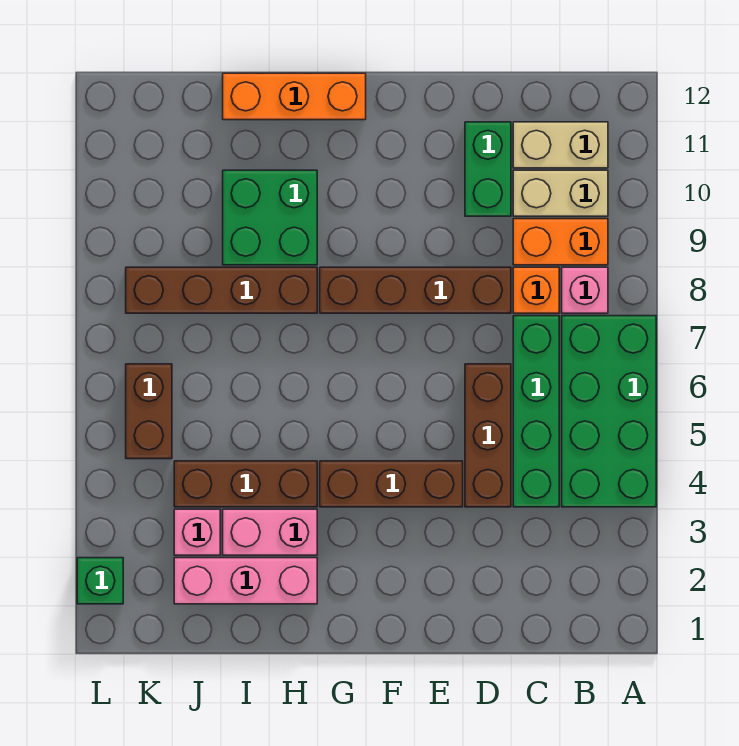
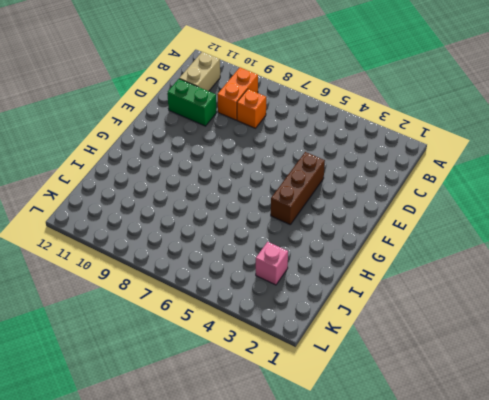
none -> green brick A4:B7 level 1
none -> pink brick B8 level 1
none -> tan brick B10:C10 level 1

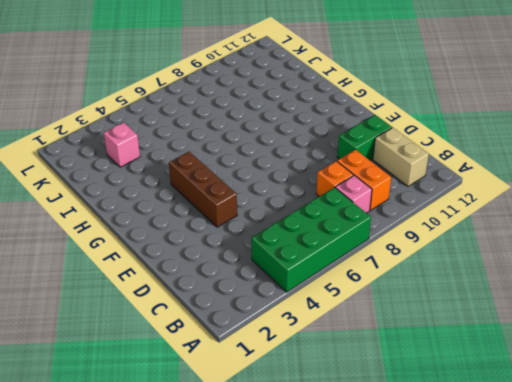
none -> tan brick B10:C10 level 1
none -> green brick C4:C7 level 1
none -> brown brick D4:D6 level 1

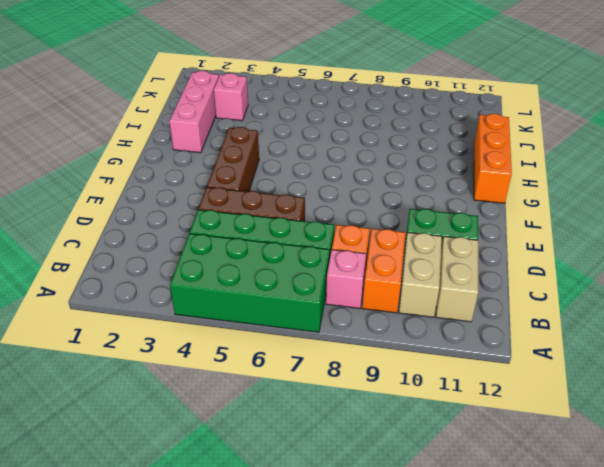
none -> brown brick D8:G8 level 1
none -> pink brick H3:I3 level 1
none -> brown brick H4:J4 level 1

